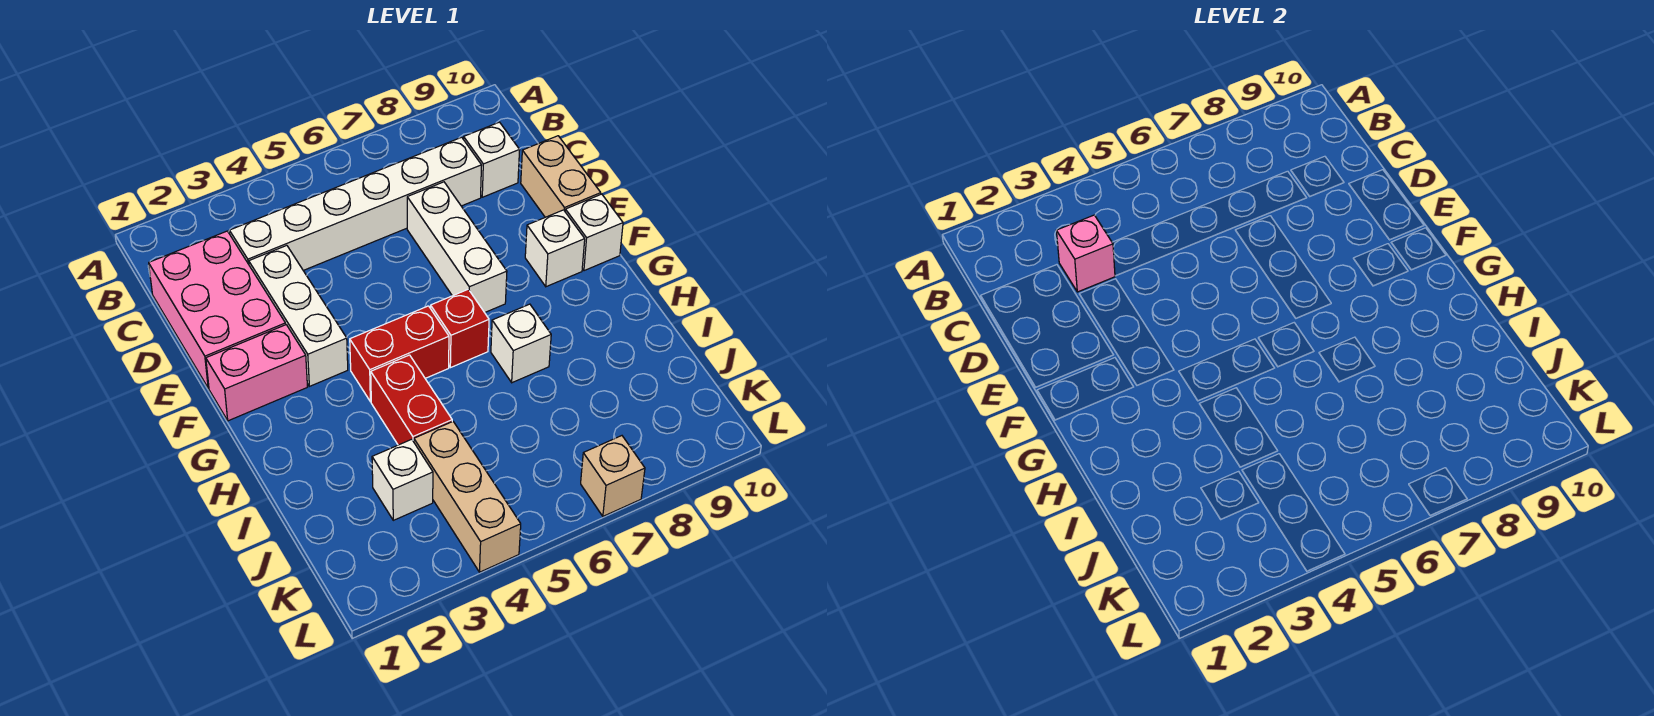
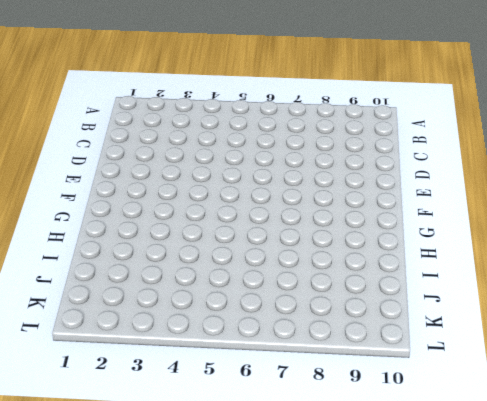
none -> pink brick C1:E2 level 1
none -> white brick C3:C8 level 1
none -> white brick C9 level 1

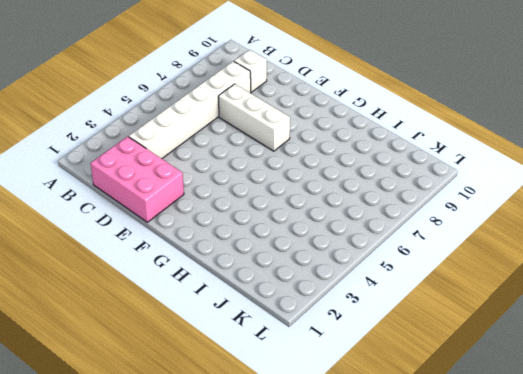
none -> white brick D3:F3 level 1
none -> tan brick D10:E10 level 1
none -> pink brick F1:F2 level 1

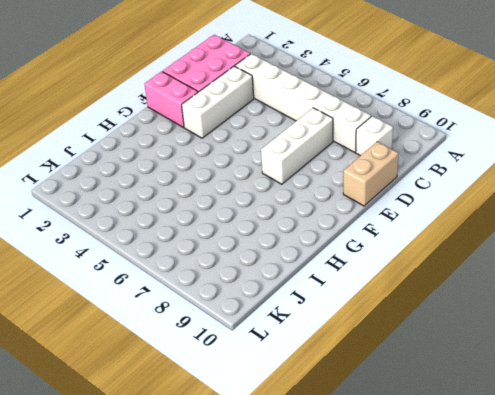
none -> white brick F9 level 1
none -> white brick F10 level 1
none -> red brick G4:G5 level 1

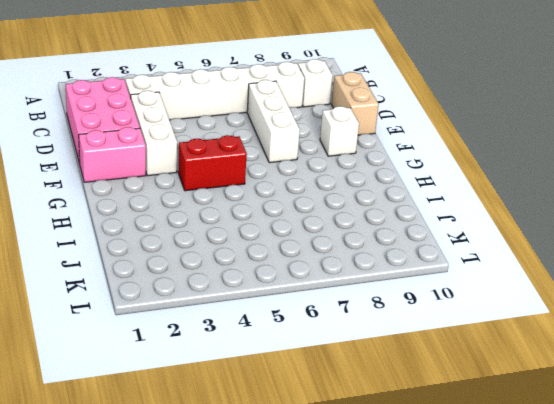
none -> white brick F10 level 1
none -> red brick G6 level 1
none -> red brick H4:I4 level 1

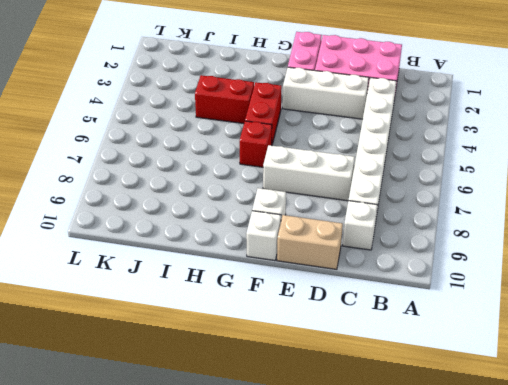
none -> white brick H7 level 1
none -> white brick J3 level 1
none -> tan brick J4:L4 level 1

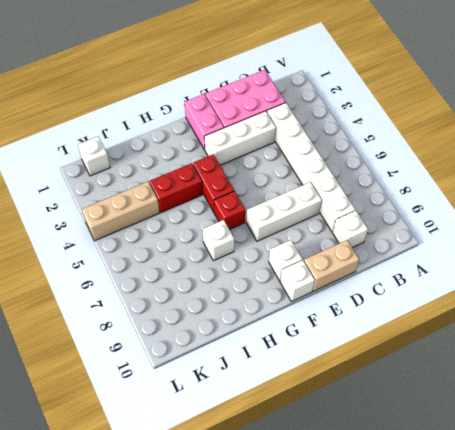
white brick K1 level 1 -> white brick J3 level 1
none -> tan brick L7 level 1
none -> pink brick C3 level 2

